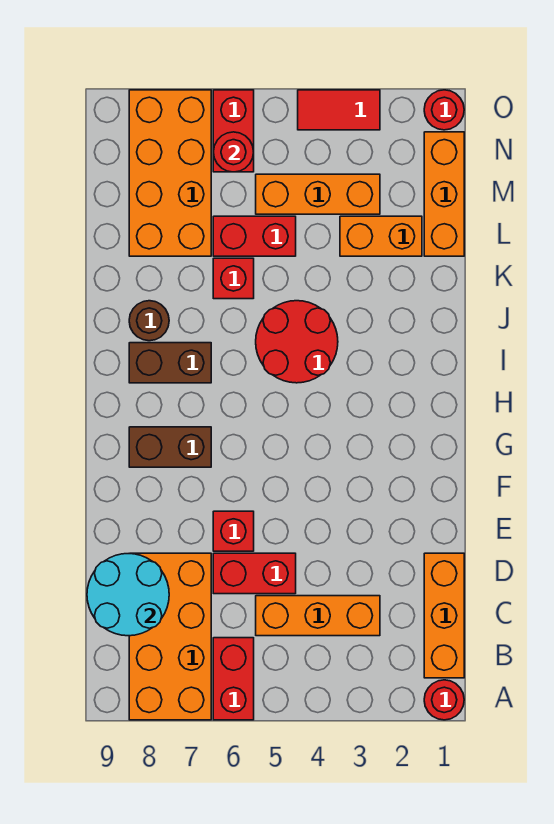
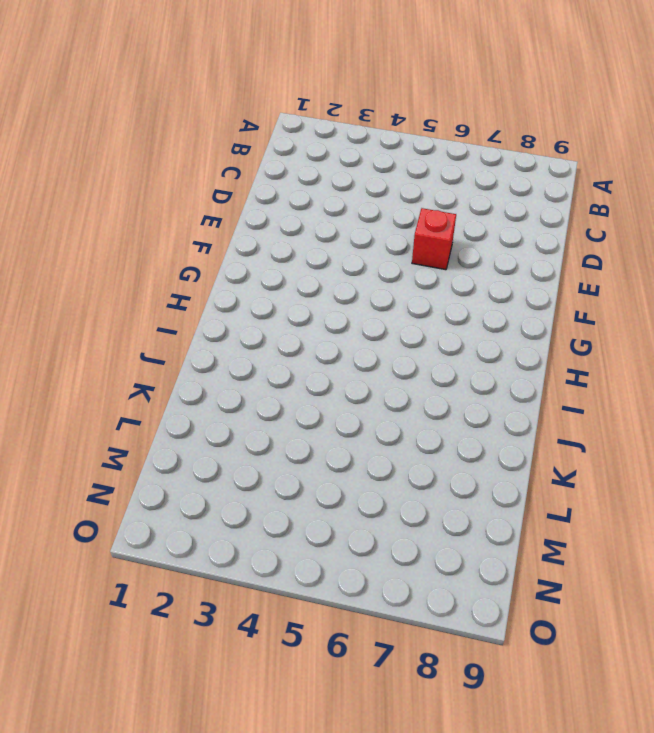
none -> red round brick A1 level 1
none -> red brick A6:B6 level 1
none -> orange brick A7:D8 level 1

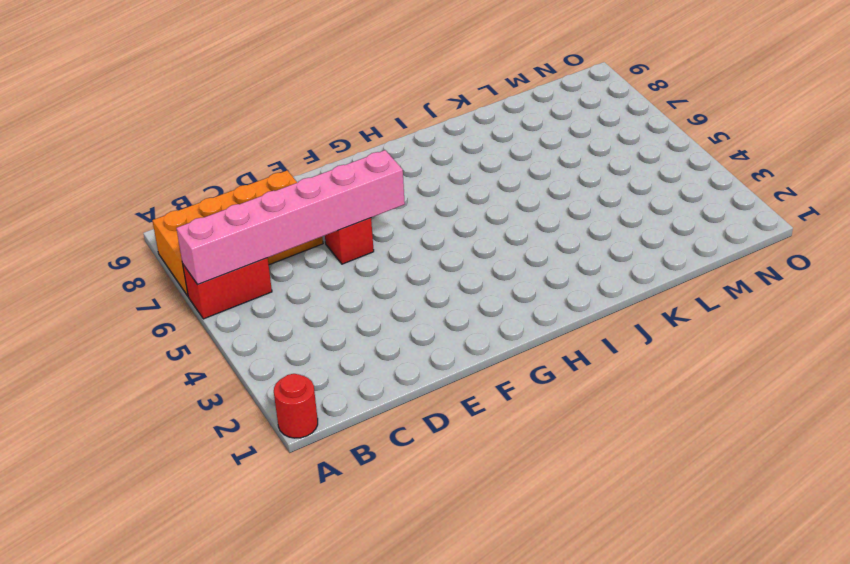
pink brick A6:F6 level 2 -> none
none -> orange brick B1:D1 level 1
none -> orange brick C3:C5 level 1
none -> red brick D5:D6 level 1

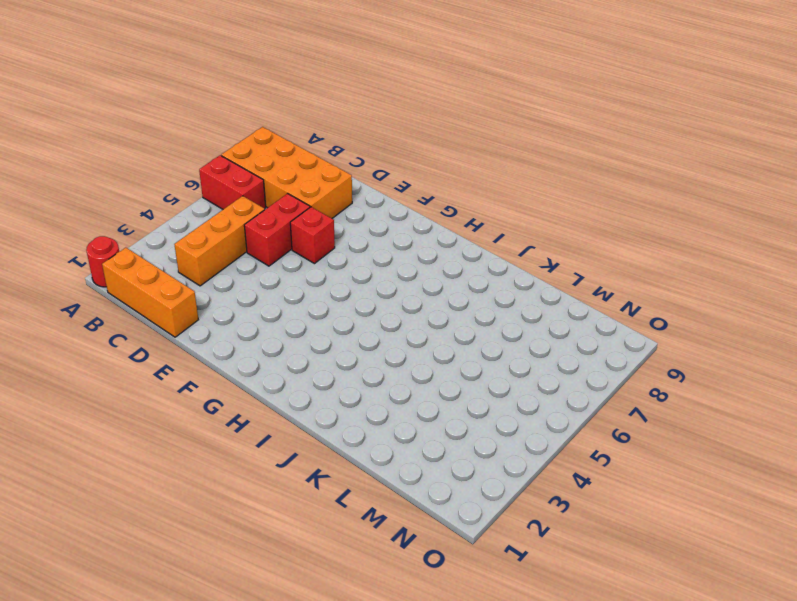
none -> brown brick G7:G8 level 1
none -> red round brick I4:J5 level 1
none -> brown brick I7:I8 level 1

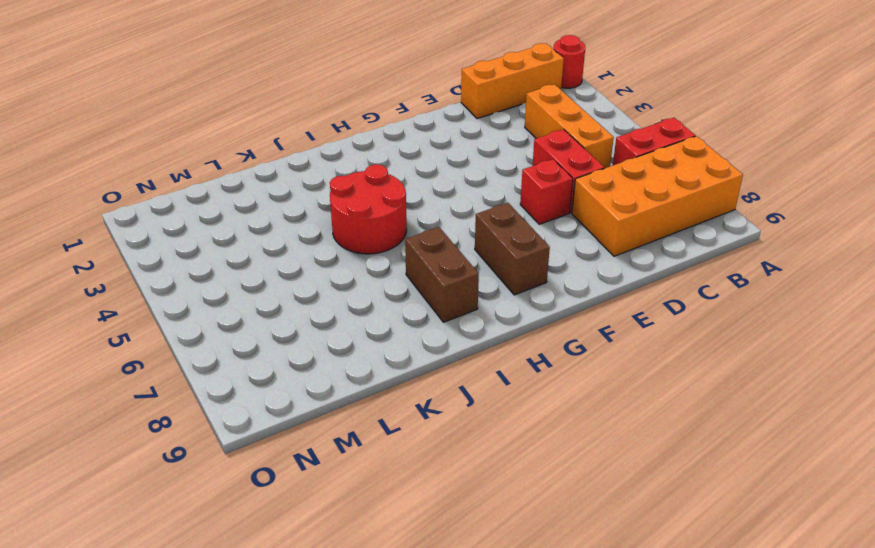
none -> brown round brick J8 level 1
none -> red brick K6 level 1
none -> orange brick L1:N1 level 1

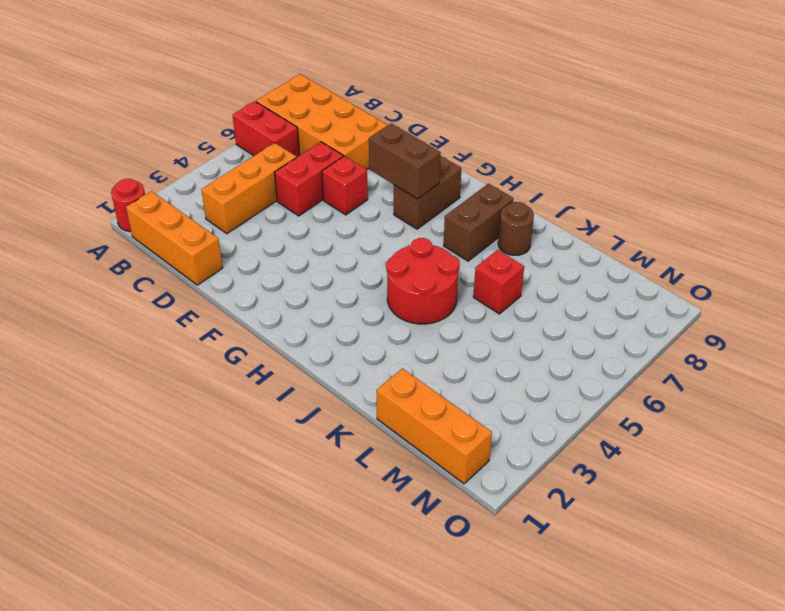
brown brick F7:G7 level 2 -> none
none -> orange brick L2:L3 level 1
none -> red brick L5:L6 level 1
none -> orange brick L7:O8 level 1

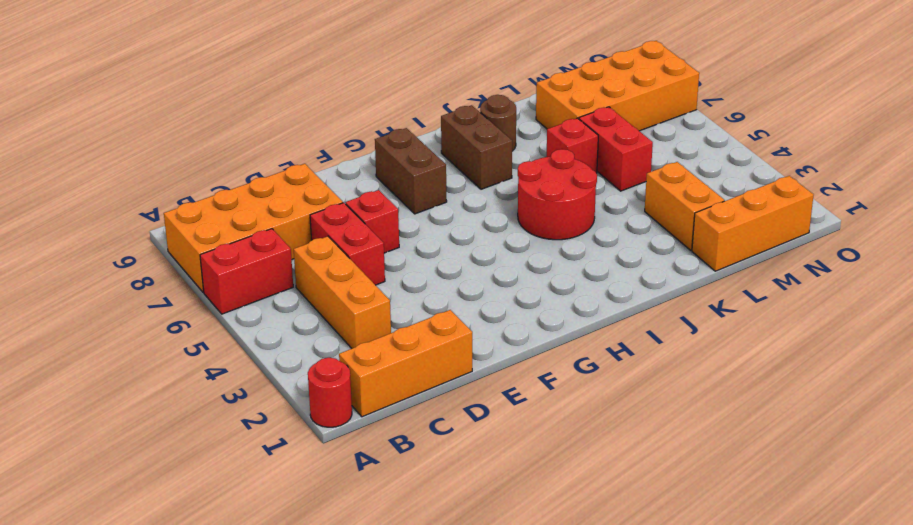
none -> orange brick M3:M5 level 1
none -> red brick N6:O6 level 1
none -> red round brick O1 level 1

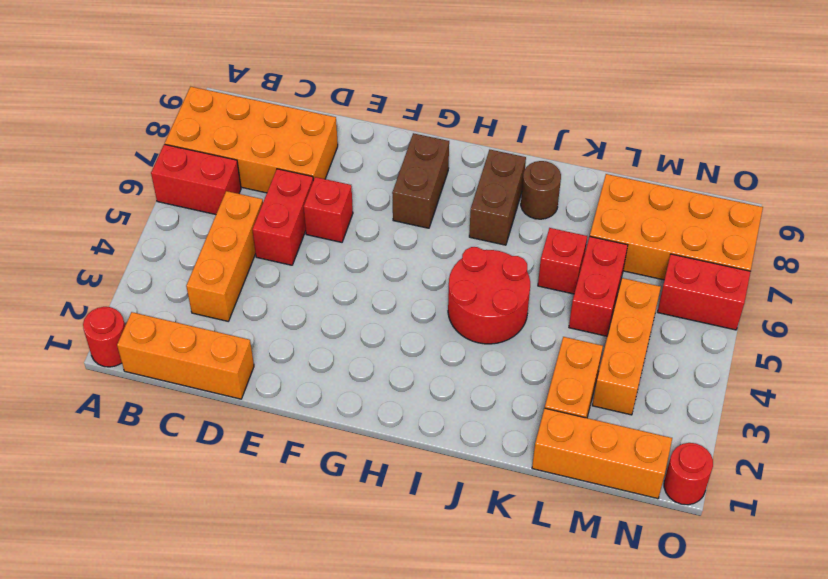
none -> red tile O3:O4 level 1
none -> cyan round brick C8:D9 level 2
none -> red round brick N6 level 2

